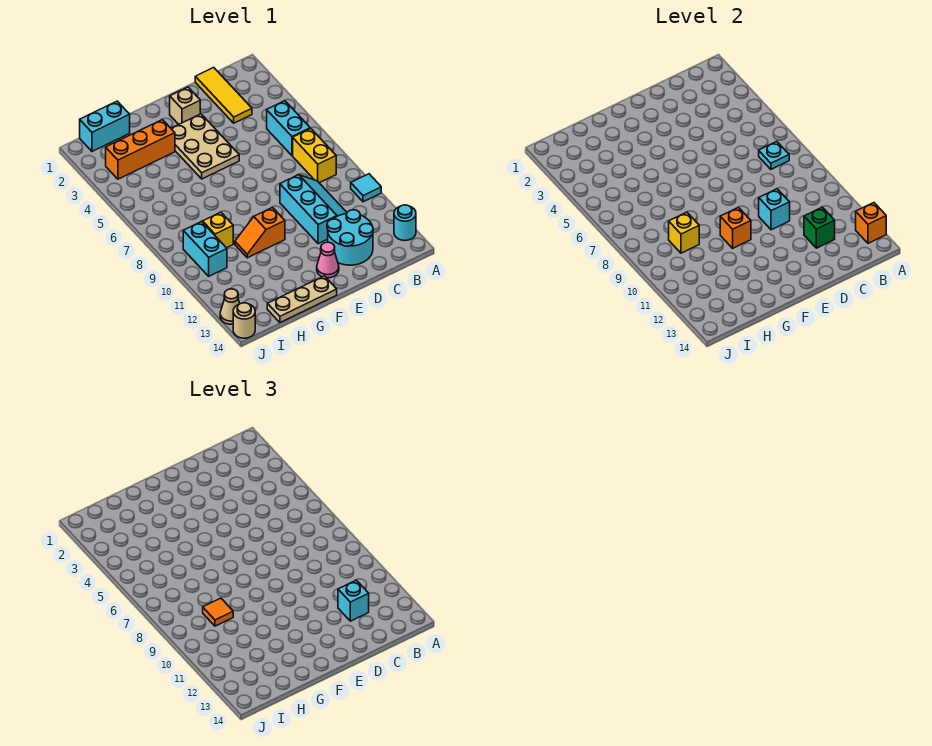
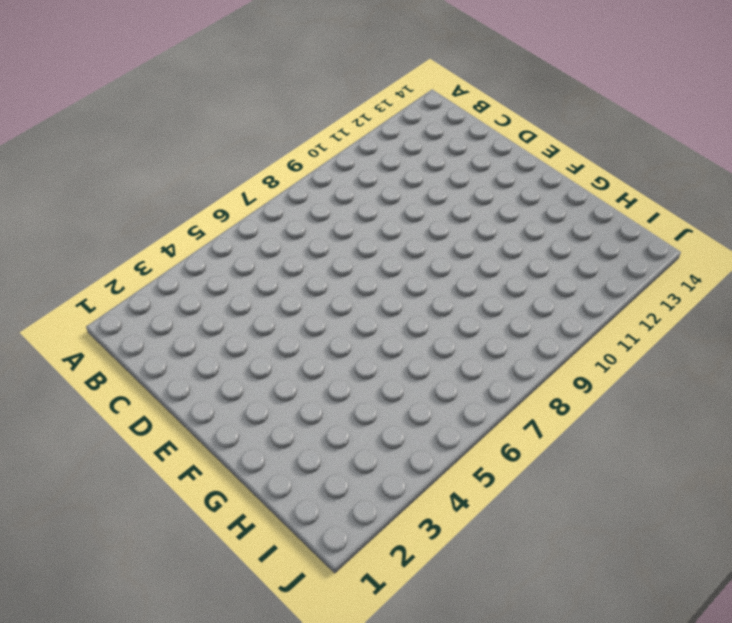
none -> cyan tile A10 level 1
none -> cyan round brick A13 level 1
none -> cyan brick B5:B6 level 1

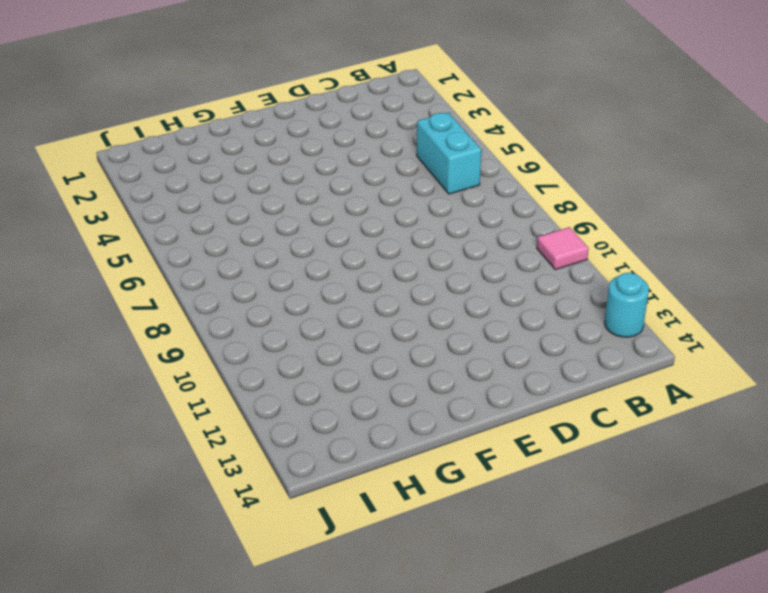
pink tile A10 level 1 -> cyan tile A10 level 1
none -> yellow brick B7:B8 level 1
none -> yellow tile C1:C3 level 1
none -> cyan slope C9:D11 level 1 top D

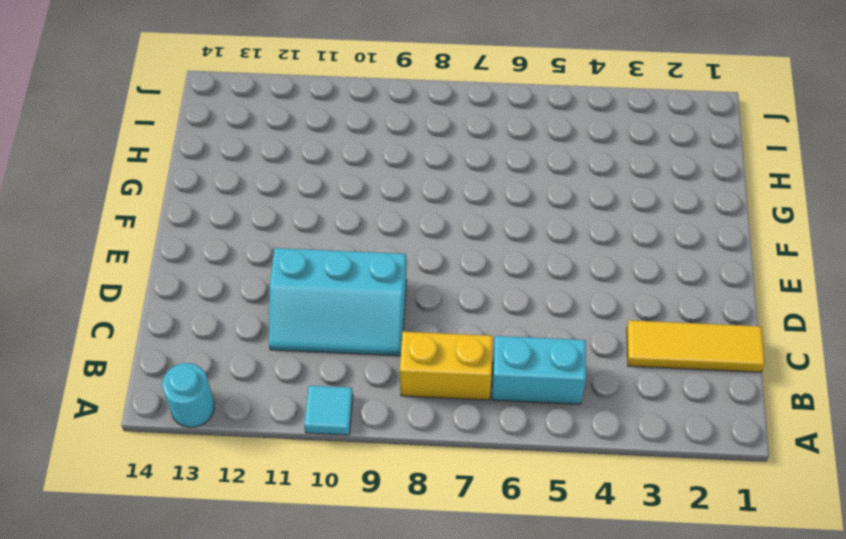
none -> cyan round brick C12:D13 level 1
none -> tan brick E2 level 1
none -> tan plate E3:F5 level 1

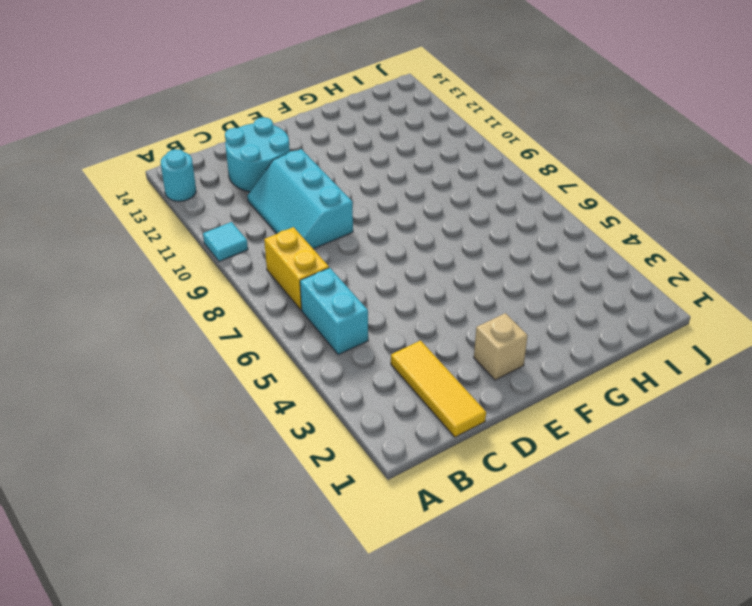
none -> tan plate E3:F5 level 1
none -> pink cone E13 level 1
none -> orange slope F10:G10 level 1 top F

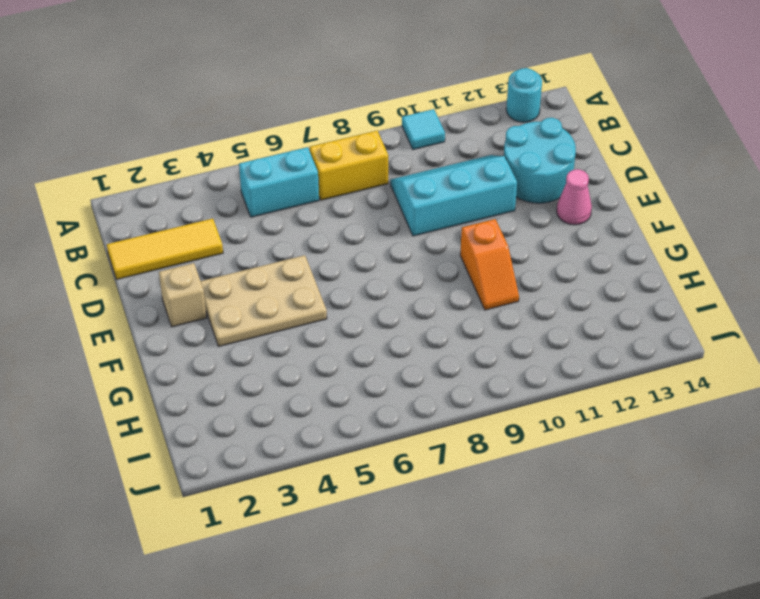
none -> tan plate F14:H14 level 1
none -> orange brick G3:I3 level 1
none -> cyan brick H1:I1 level 1

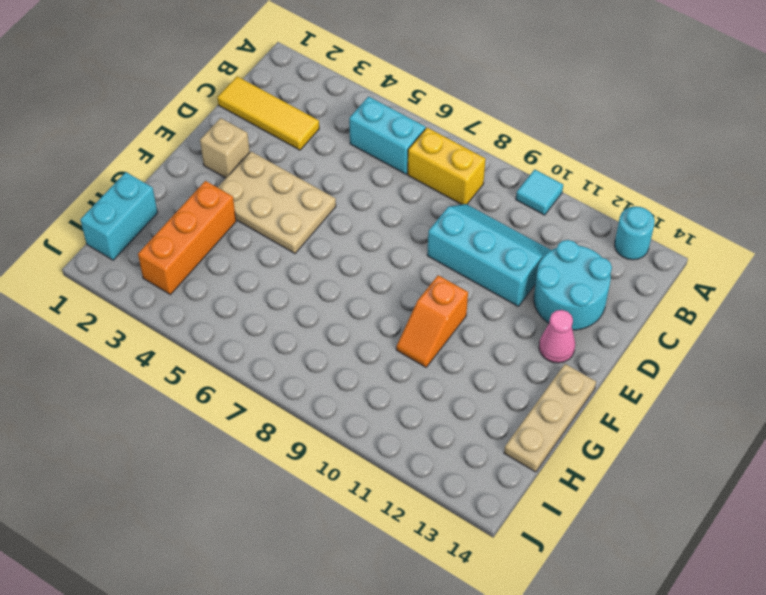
none -> yellow brick H9 level 1
none -> cyan brick I9:I10 level 1
none -> tan cone J13 level 1

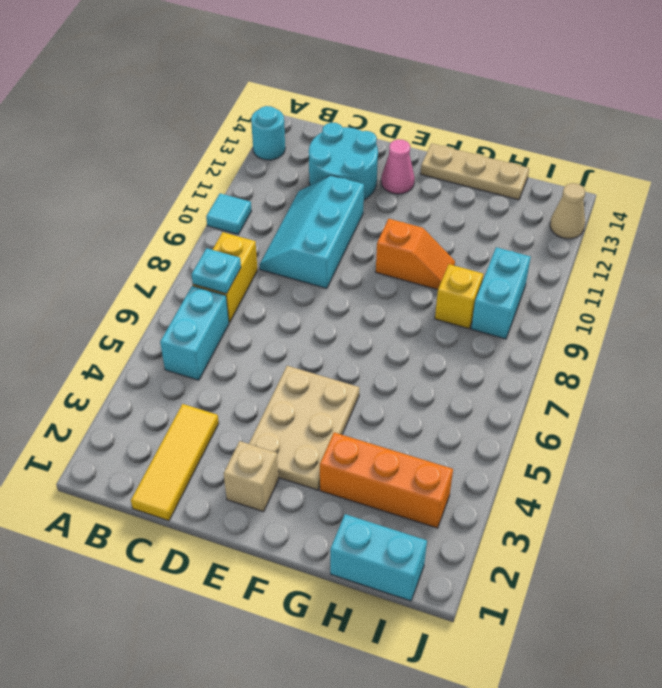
none -> tan round brick J14 level 1
none -> orange brick A13 level 2
none -> green brick C12 level 2

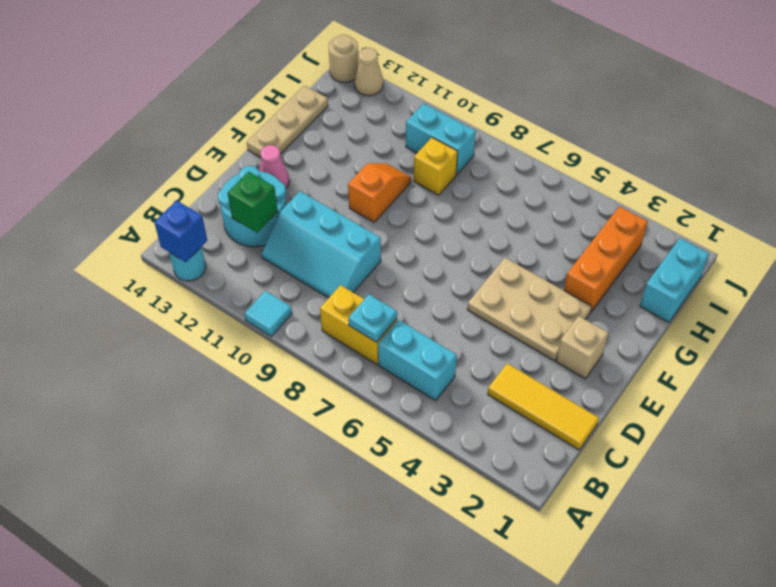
blue brick A13 level 2 -> orange brick A13 level 2
none -> cyan brick D10 level 2
none -> orange brick F10 level 2
none -> yellow brick H9 level 2

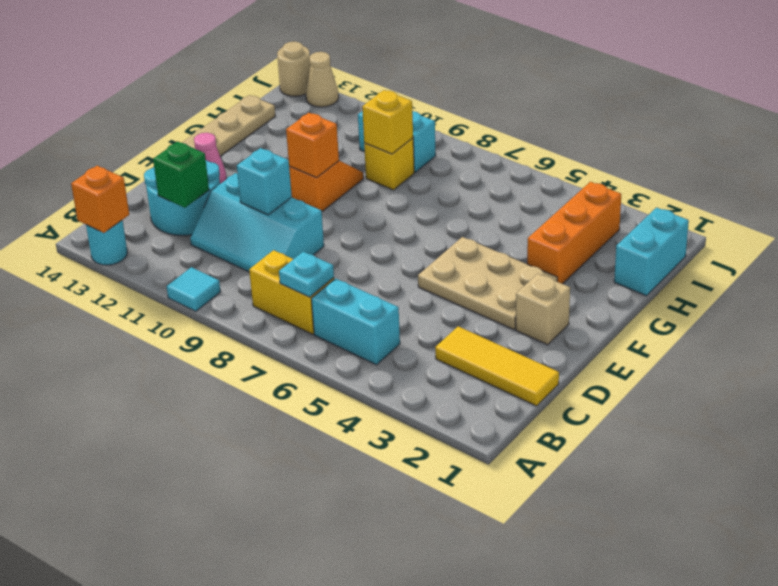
none -> cyan brick C12 level 3
none -> orange tile H9 level 3

